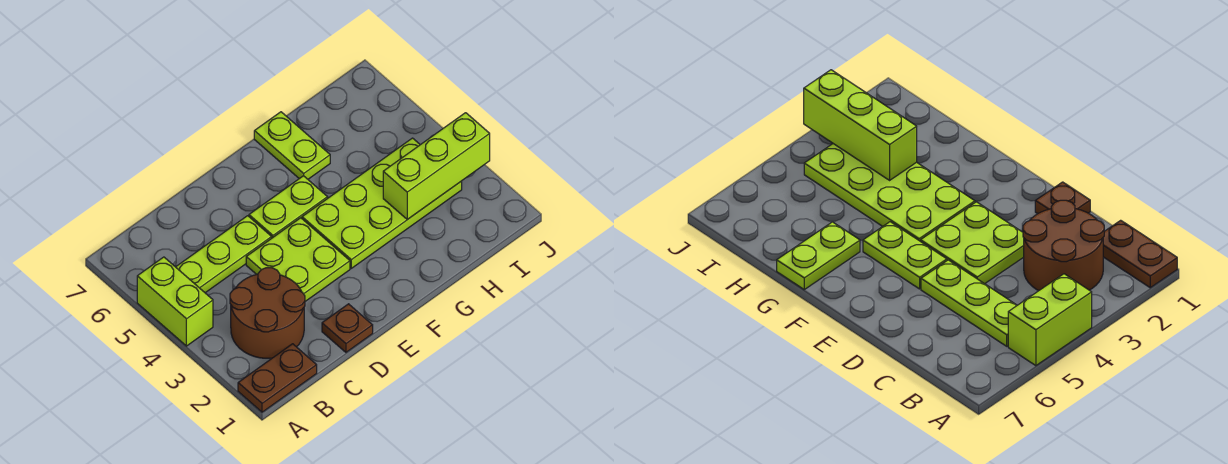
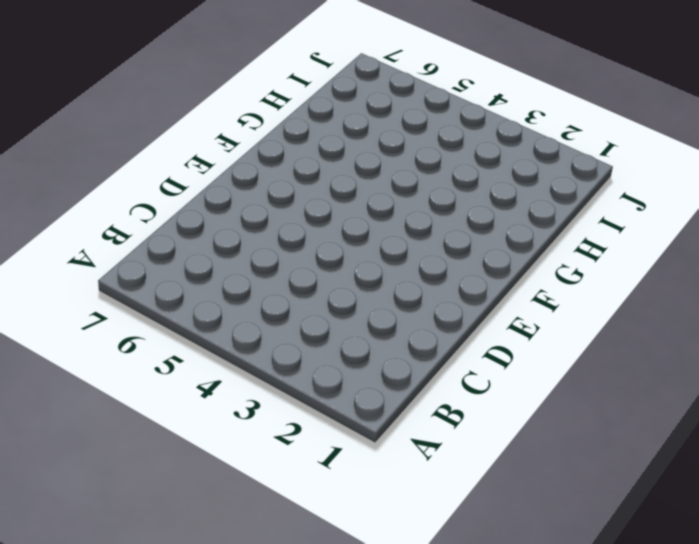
none -> brown plate A1:B1 level 1
none -> lime brick A4:A5 level 1

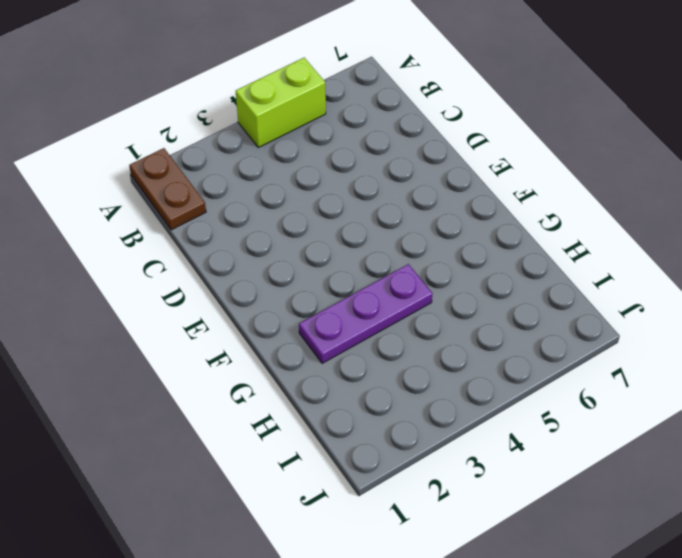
purple plate G2:G4 level 1 -> lime plate F3:I4 level 1
none -> brown round brick B2:C3 level 1
none -> lime plate B5:D5 level 1

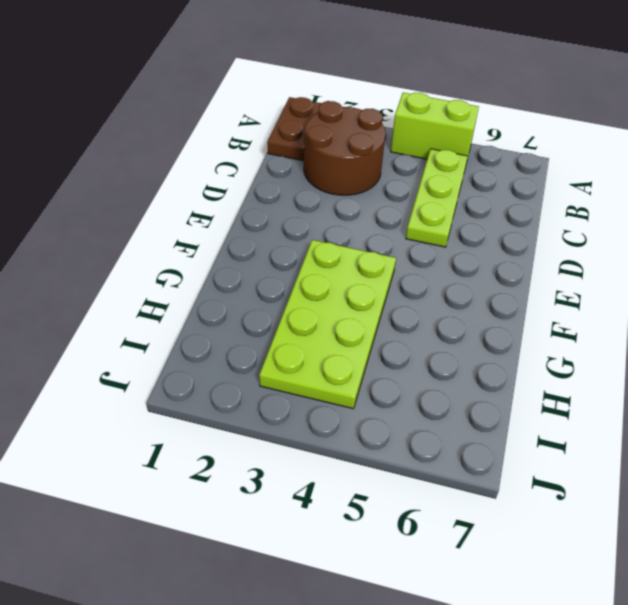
none -> brown plate D1 level 1
none -> lime plate D3:E4 level 1

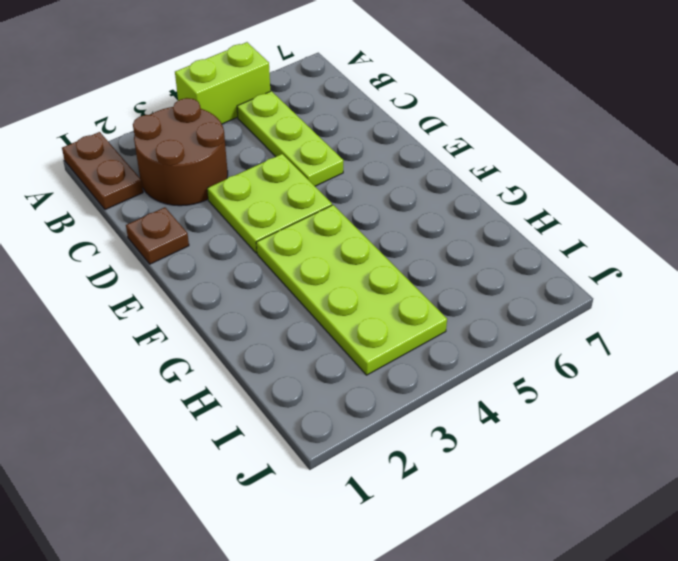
none -> lime plate E5:F5 level 1
none -> lime plate G6:G7 level 1

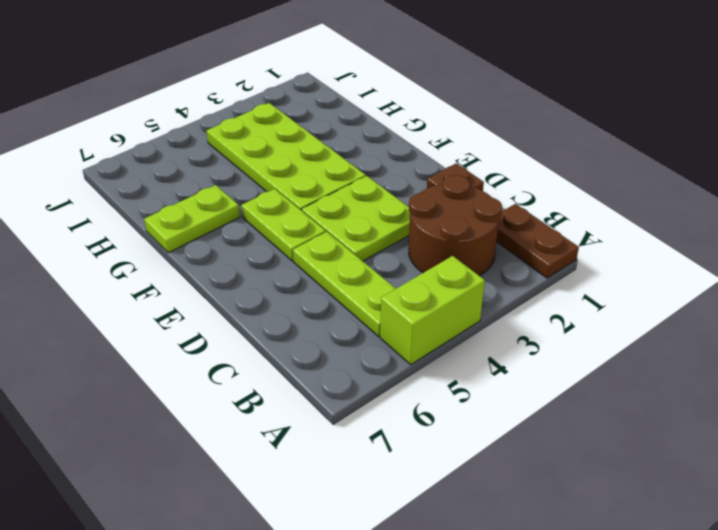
none -> lime brick H3:J3 level 2

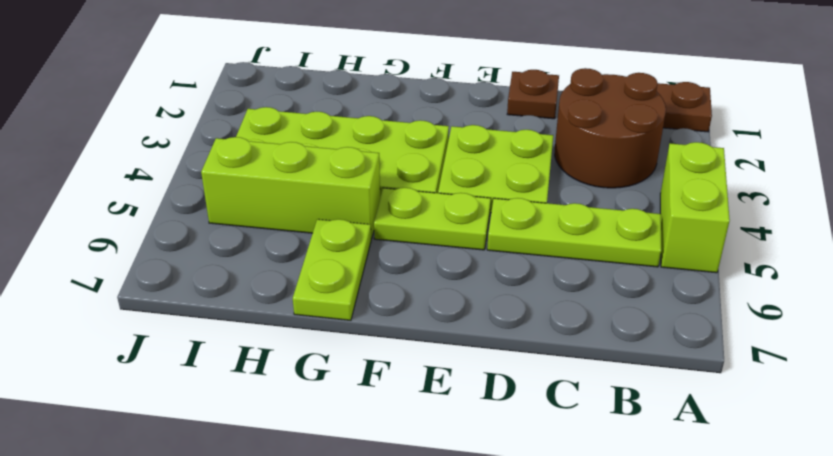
lime brick G5:I5 level 1 -> lime brick H3:J3 level 2

